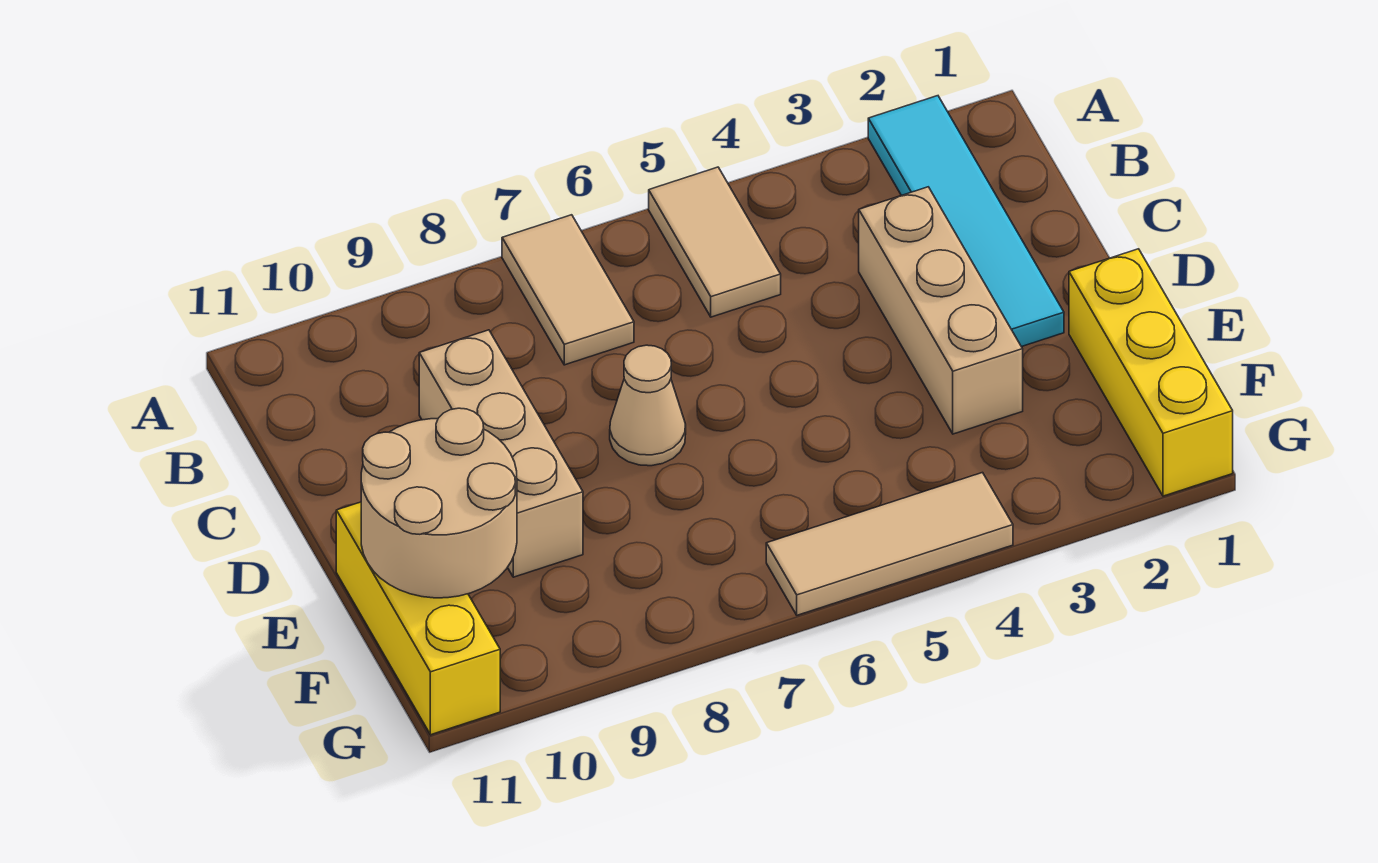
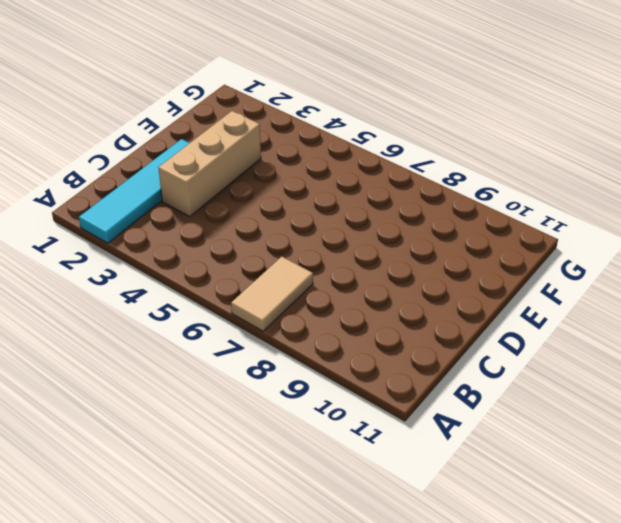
none -> tan tile A5:B5 level 1
none -> tan brick C9:E9 level 1

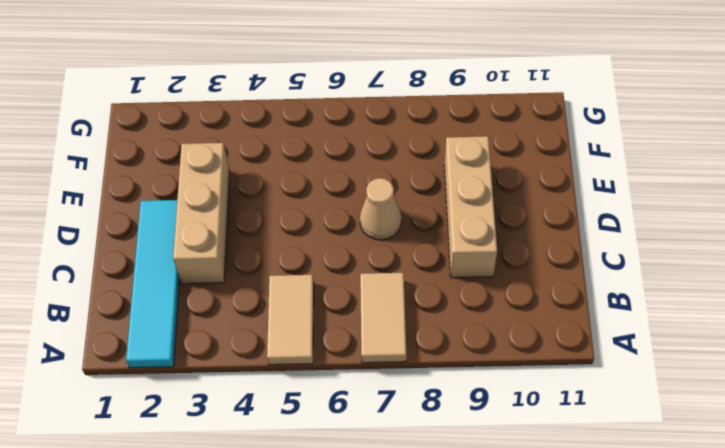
none -> yellow brick E1:G1 level 1
none -> yellow brick E11:G11 level 1

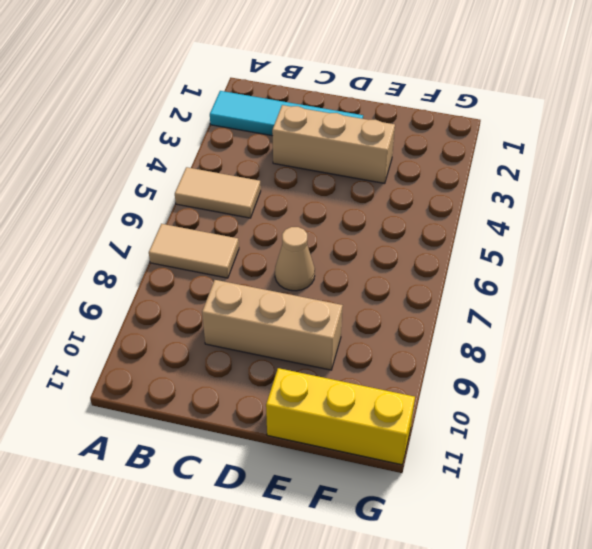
none -> yellow brick E1:G1 level 1
none -> tan tile G4:G6 level 1

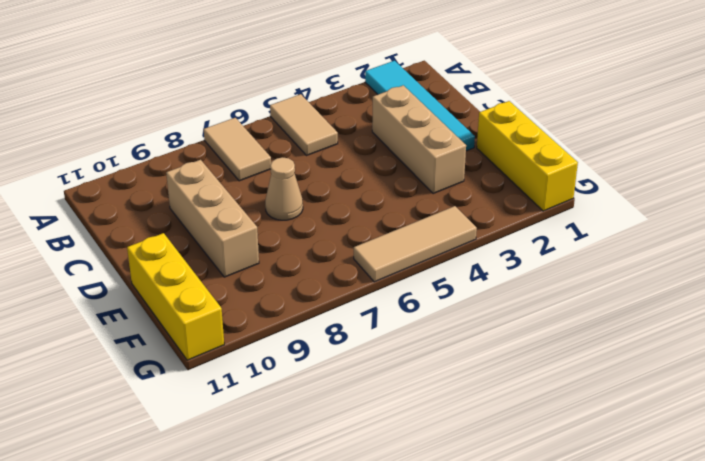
none -> tan round brick E10:F11 level 2

